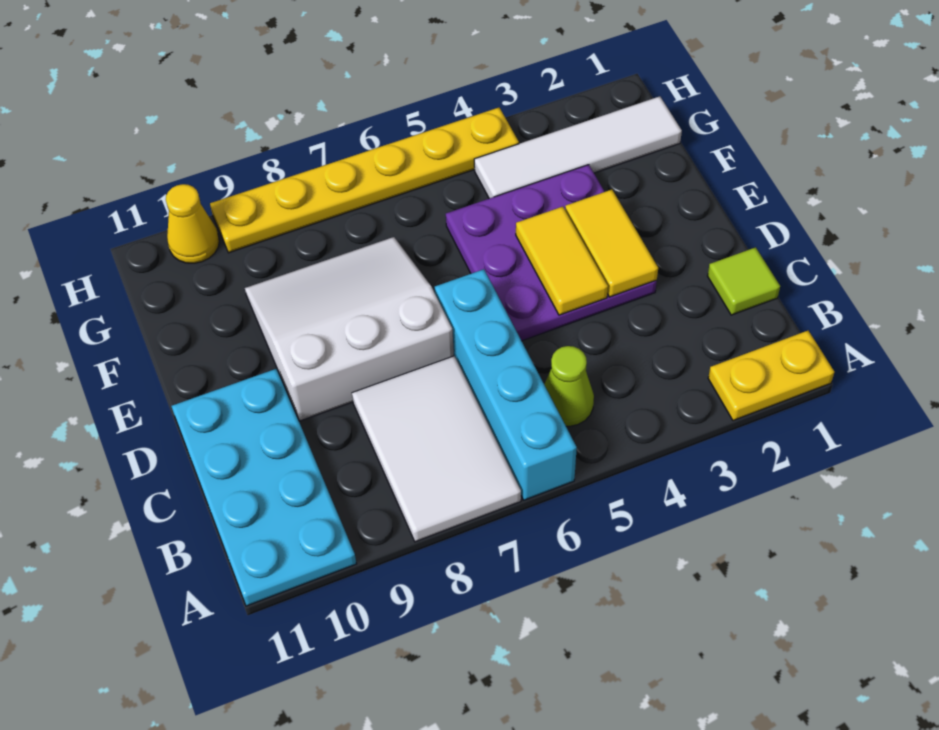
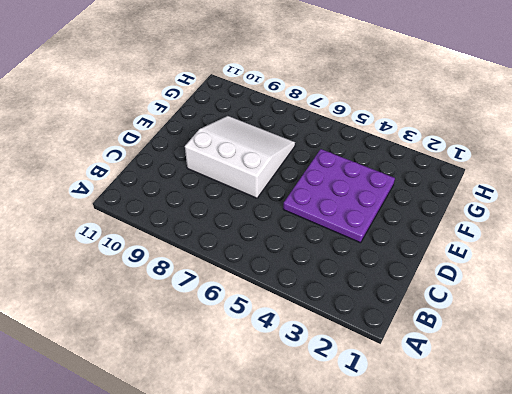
none -> yellow plate A1:A2 level 1
none -> cyan brick A6:D6 level 1
none -> white tile A7:C8 level 1

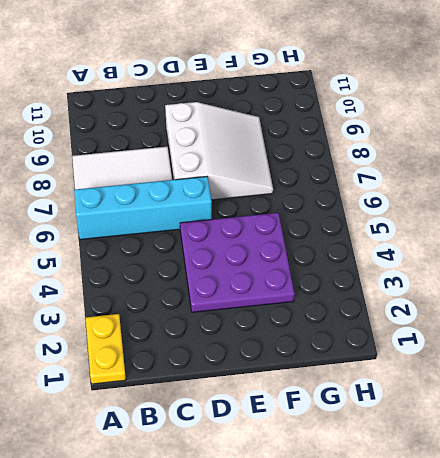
none -> cyan plate A10:D11 level 1
none -> lime cone B5 level 1
none -> lime tile C1 level 1

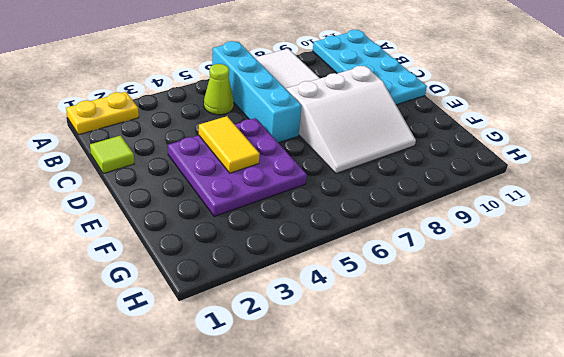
none -> white tile G1:G4 level 1
none -> yellow plate H4:H9 level 1
none -> yellow cone H10 level 1

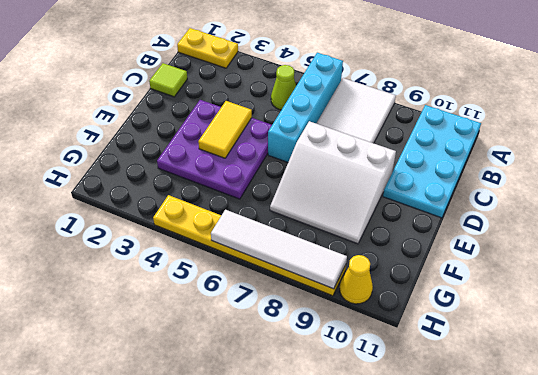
white tile H6:H9 level 2 -> white tile G1:G4 level 1
none -> yellow tile D3:E3 level 2

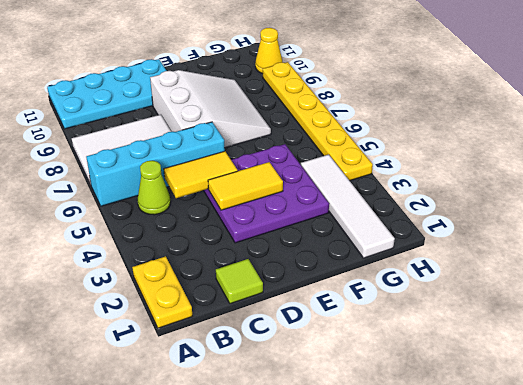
yellow tile C5:D5 level 2 -> yellow tile D3:E3 level 2

